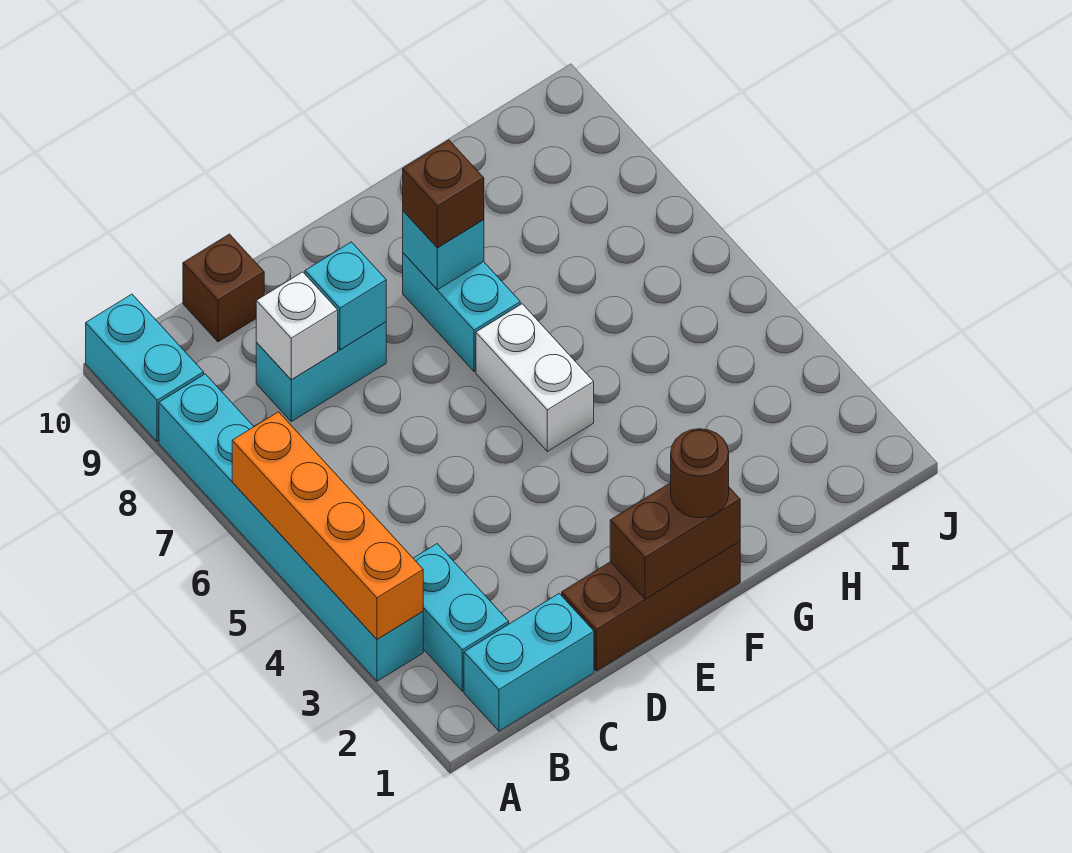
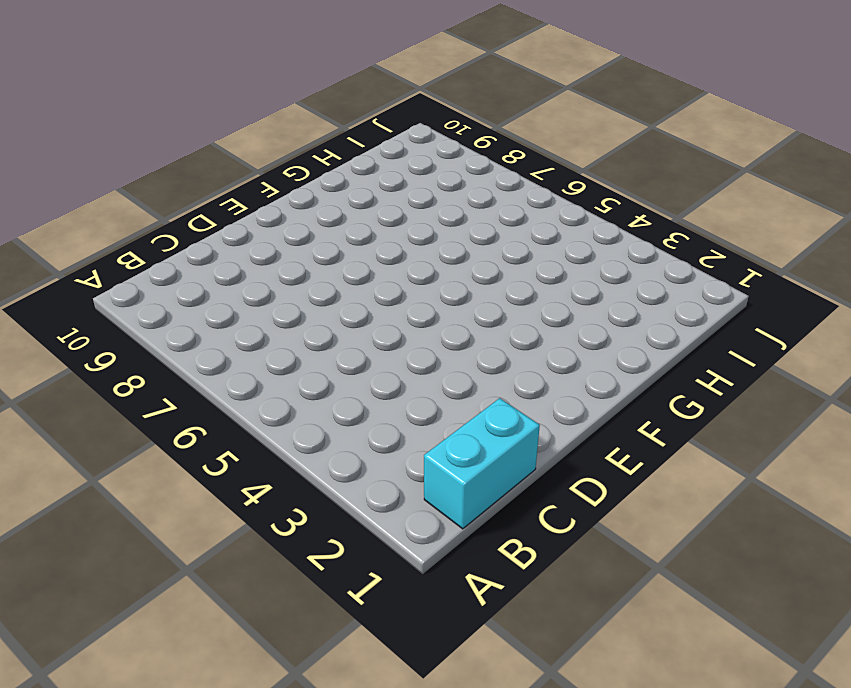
none -> cyan brick A3:A8 level 1
none -> cyan brick A9:A10 level 1
none -> cyan brick B2:B3 level 1

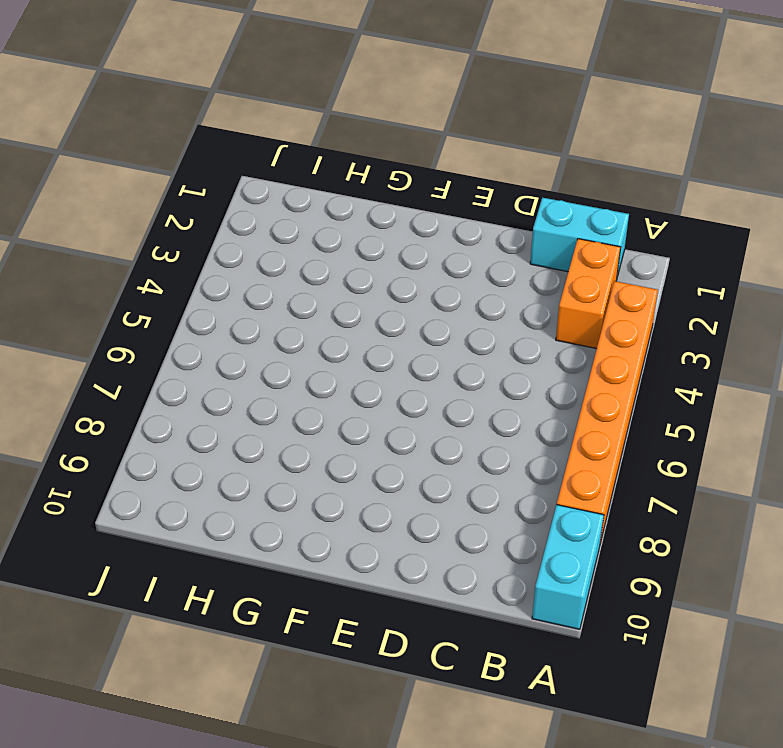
orange brick A3:A8 level 1 -> cyan brick A3:A8 level 1
orange brick B2:B3 level 1 -> cyan brick B2:B3 level 1
none -> cyan brick C8:D8 level 1
none -> brown brick C10 level 1
none -> brown brick D1:F1 level 1

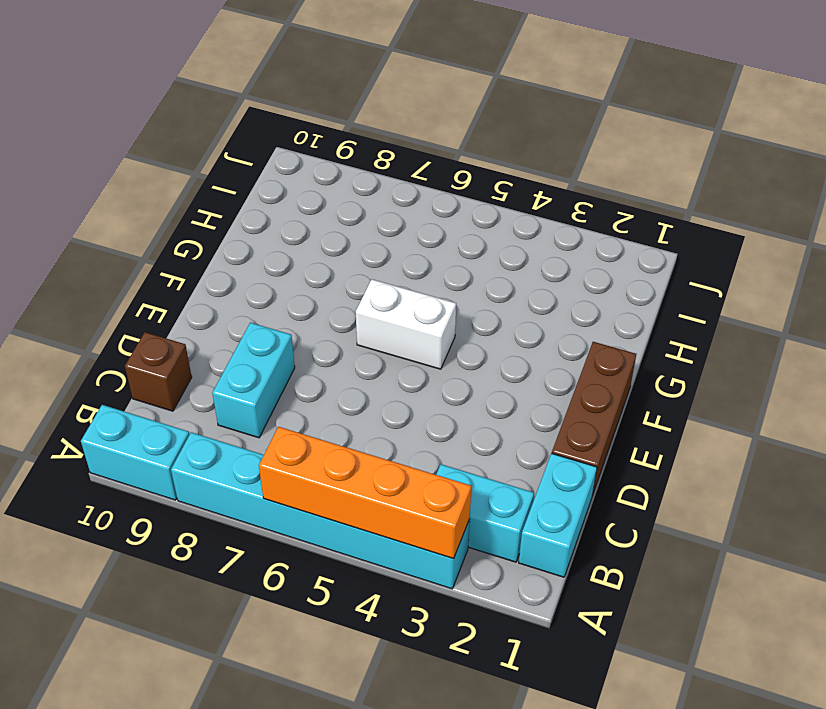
none -> cyan brick F7:F8 level 1
none -> white brick C8 level 2
none -> cyan brick D8 level 2

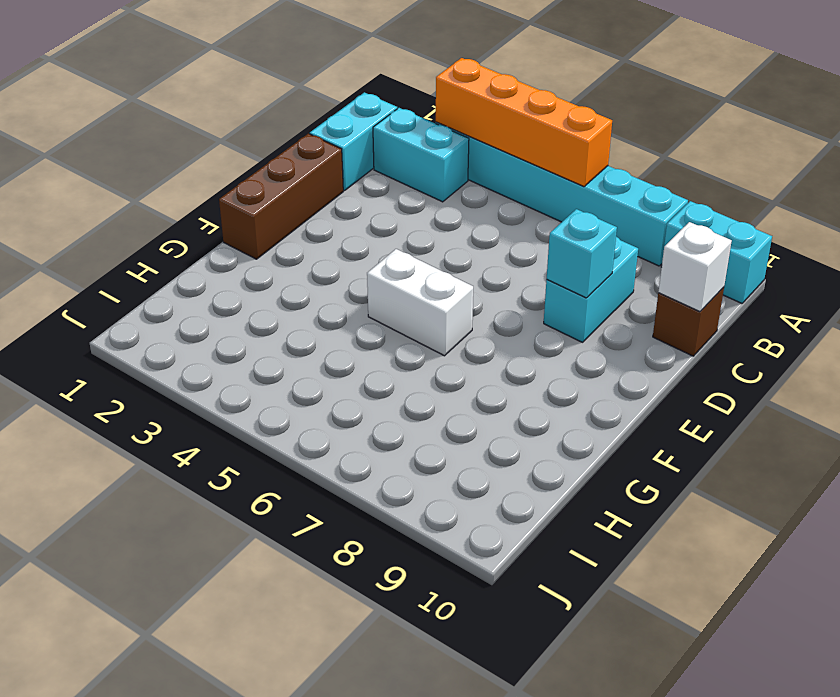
white brick C10 level 2 -> white brick C8 level 2
none -> cyan brick F7:F8 level 1
none -> brown brick E1:F1 level 2
none -> cyan brick F8 level 2

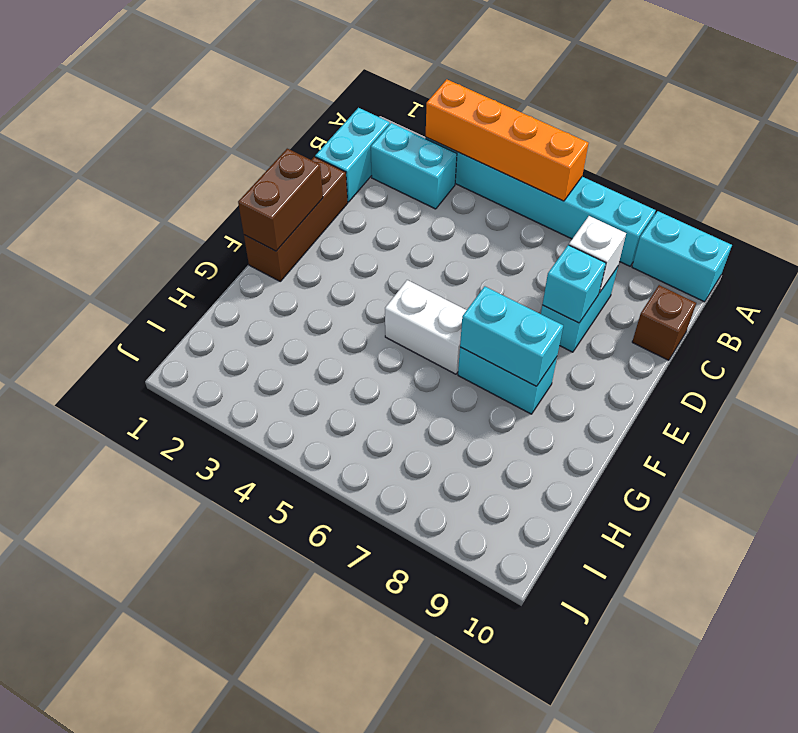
cyan brick F7:F8 level 2 -> cyan brick F8 level 2
none -> brown round brick F1 level 3
none -> brown brick F8 level 3

